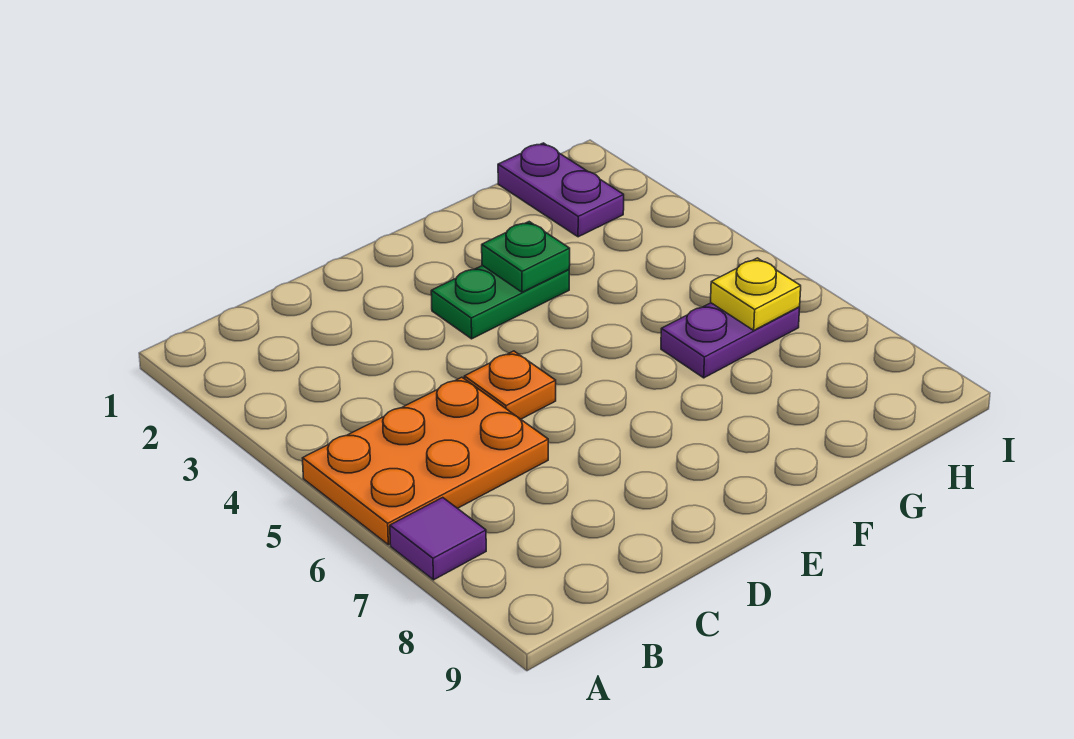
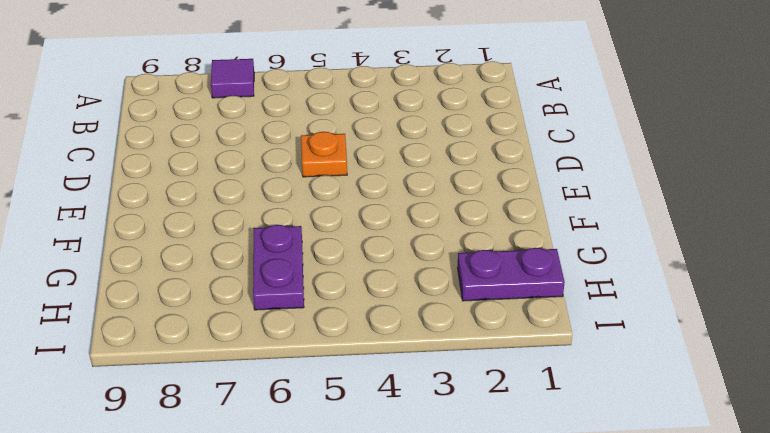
none -> orange plate A5:C6 level 1
none -> green plate E3:F3 level 1

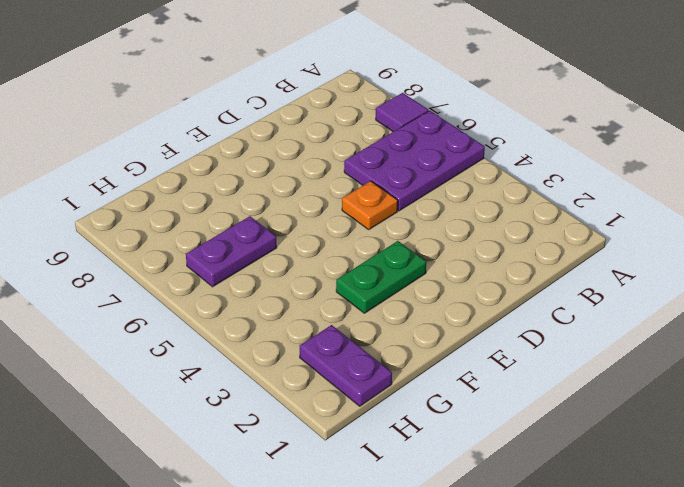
purple plate A5:C6 level 1 -> orange plate A5:C6 level 1
none -> green plate F3 level 2
none -> yellow plate H6 level 2

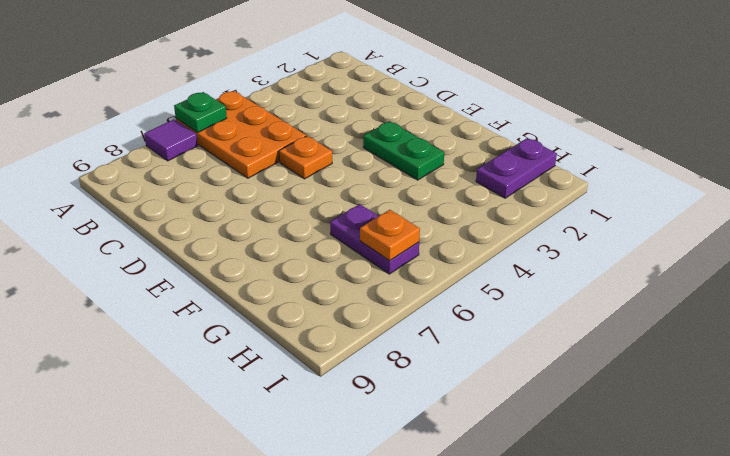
green plate A6 level 2 -> green plate F3 level 2
orange plate H6 level 2 -> yellow plate H6 level 2

